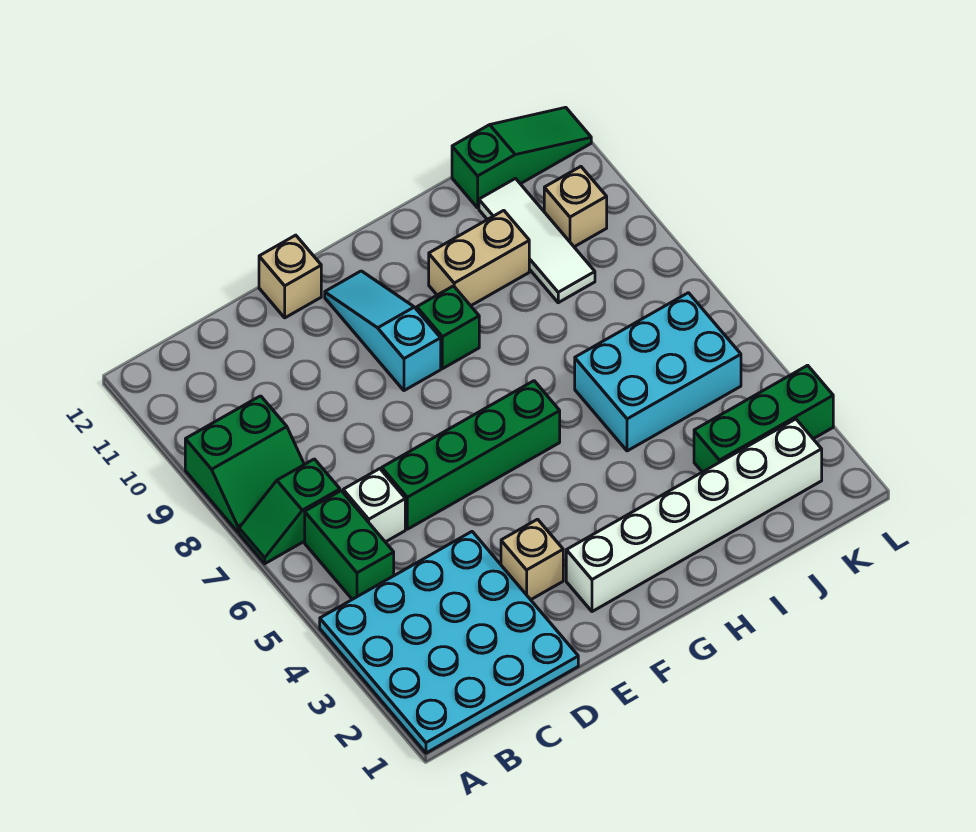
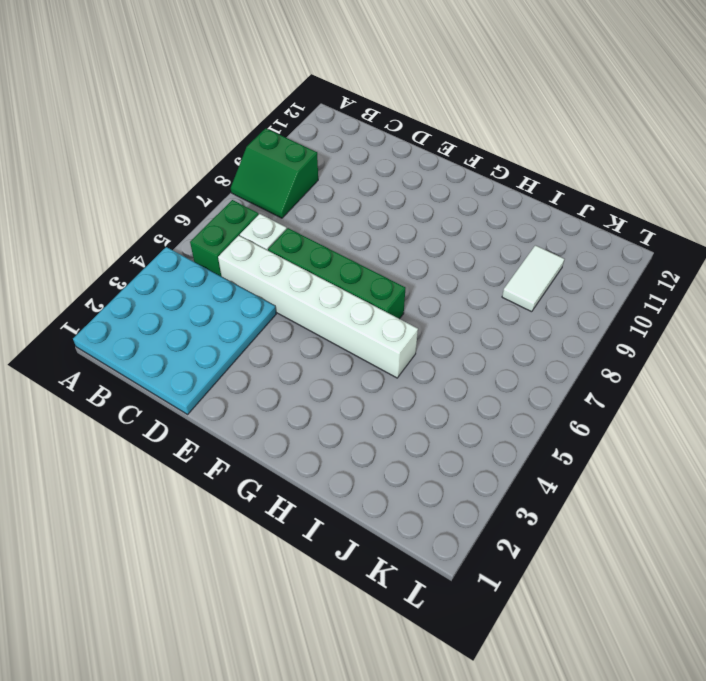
white brick C5:H5 level 1 -> white brick F2:K2 level 1
white tile J9:J10 level 1 -> white tile J9:J11 level 1
none -> green slope A7:B7 level 1 top B
none -> tan brick E3 level 1
none -> tan brick E12 level 1

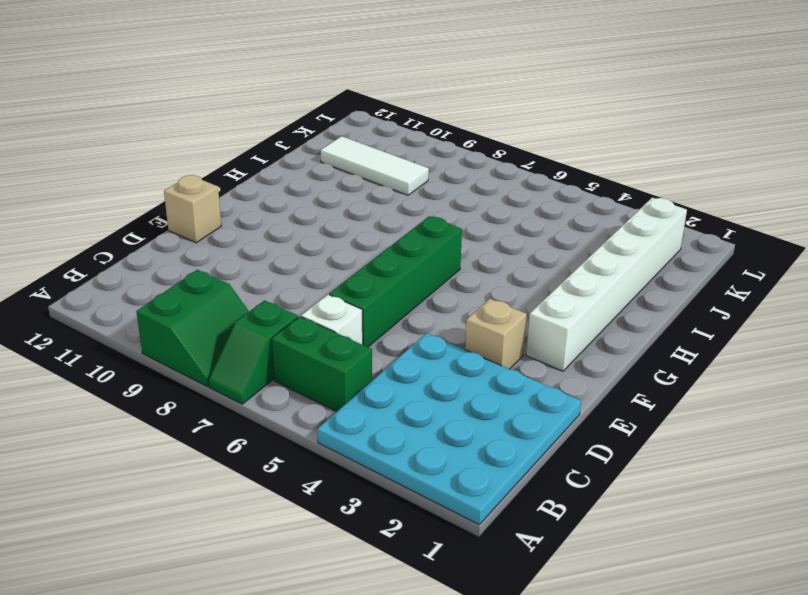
none -> cyan slope F9:F11 level 1 top 9
none -> green brick G9 level 1
none -> tan brick H10:I10 level 1

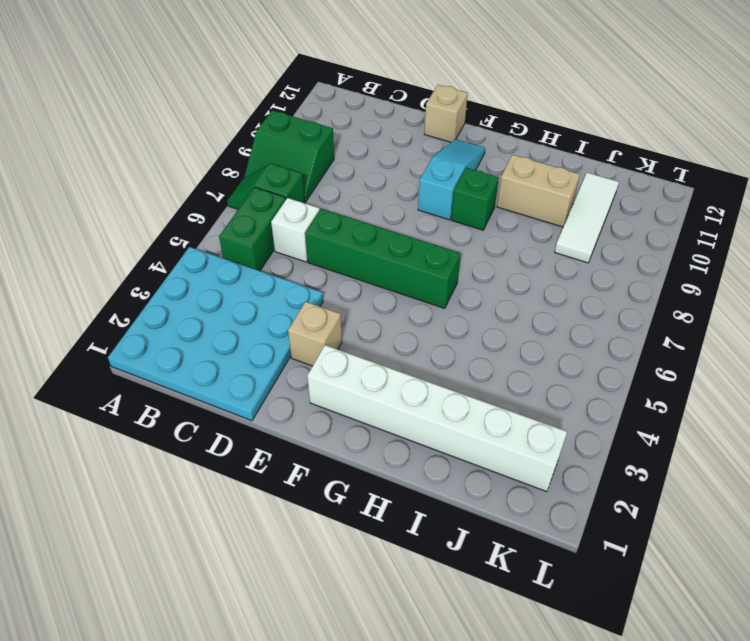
none -> cyan brick I5:K6 level 1
none -> green brick J3:L3 level 1
none -> green slope J12:L12 level 1 top J

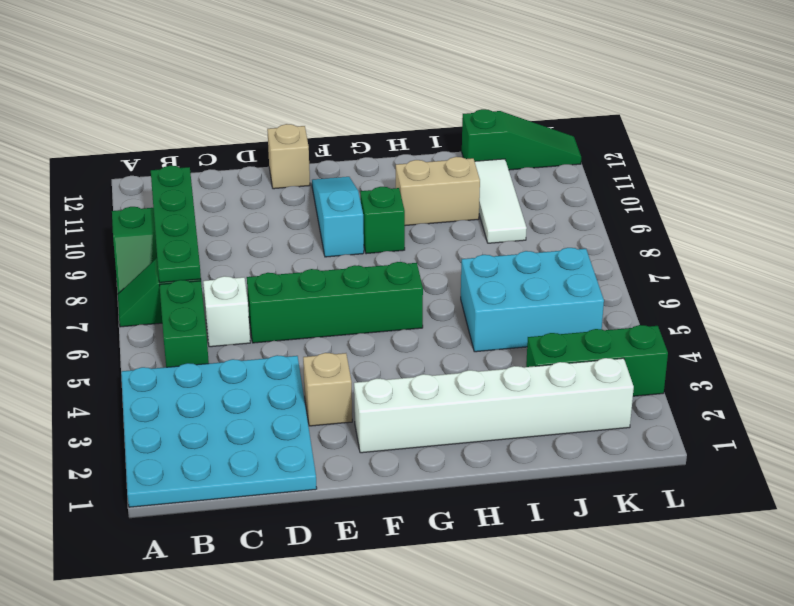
green plate B7:B10 level 2 -> none
none -> tan brick K10 level 1

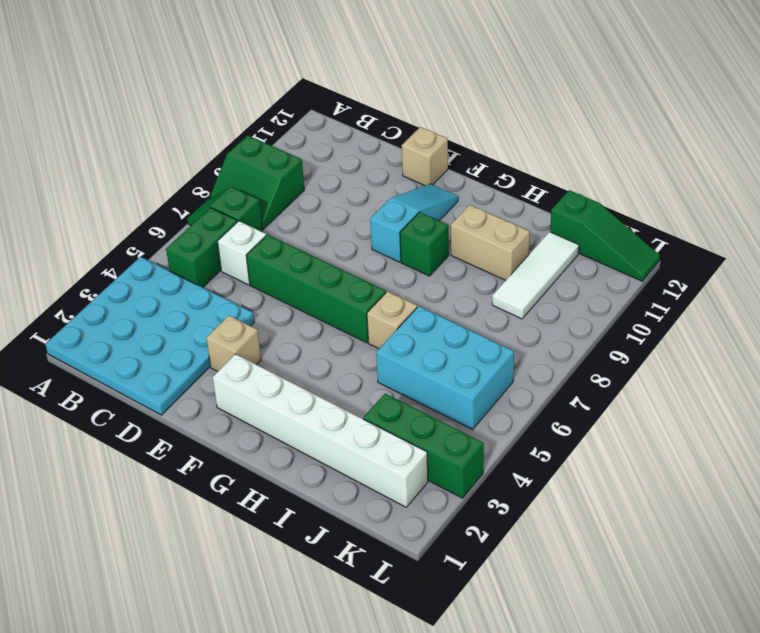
tan brick H6 level 1 -> tan brick K10 level 1

